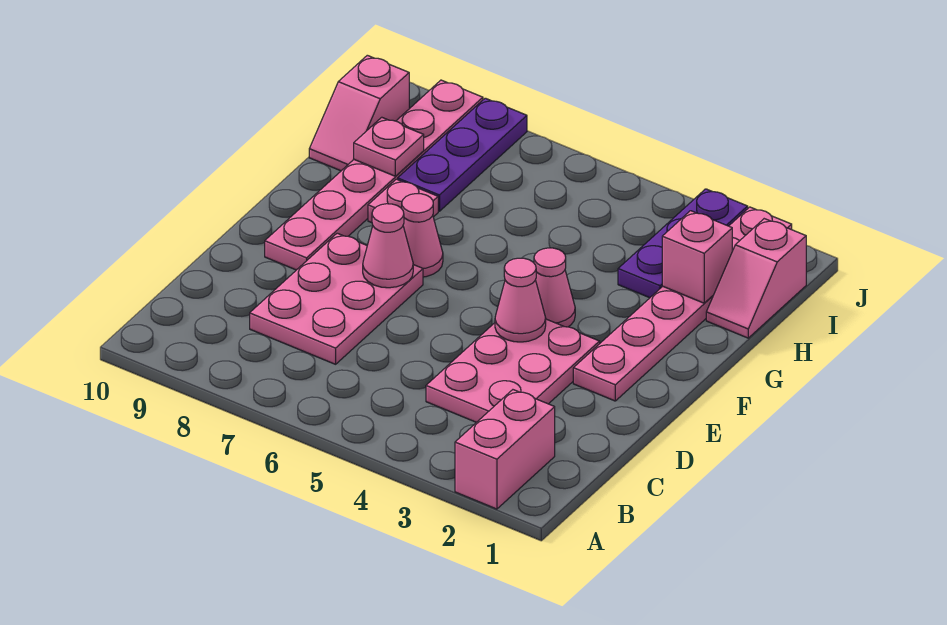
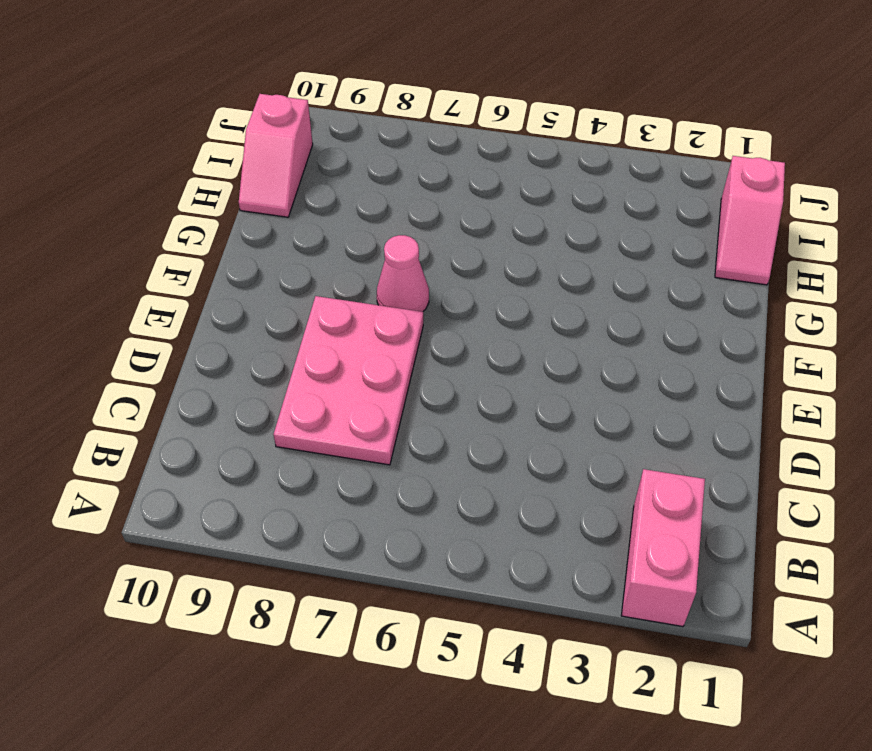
none -> pink plate C3:E4 level 1
none -> pink plate E2:J2 level 1
none -> pink plate E9:J9 level 1

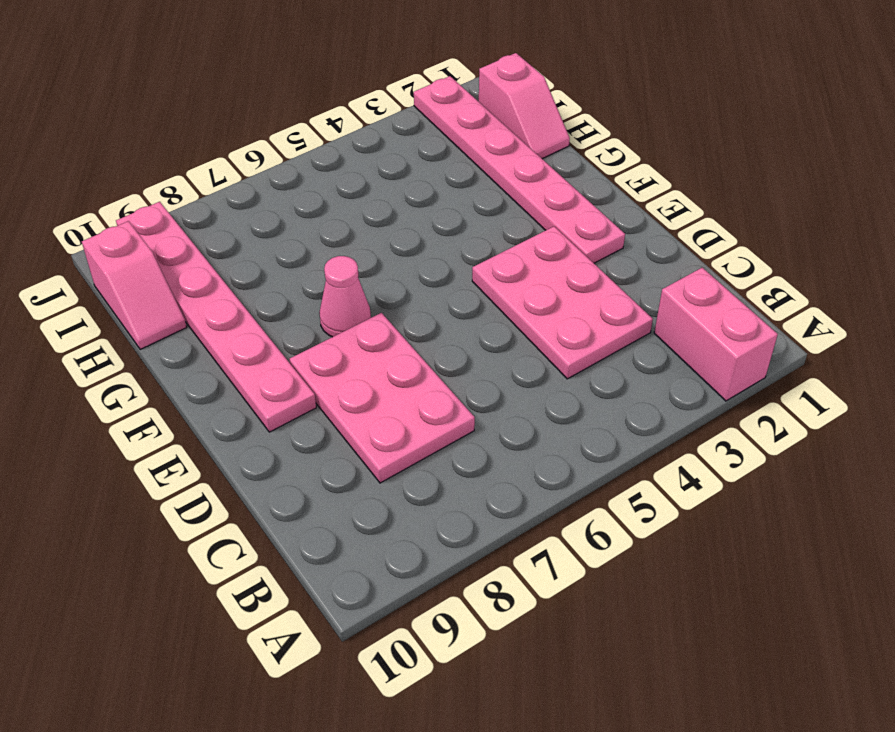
none -> pink cone F4 level 1
none -> pink plate G8 level 1
none -> purple plate H3:J3 level 1

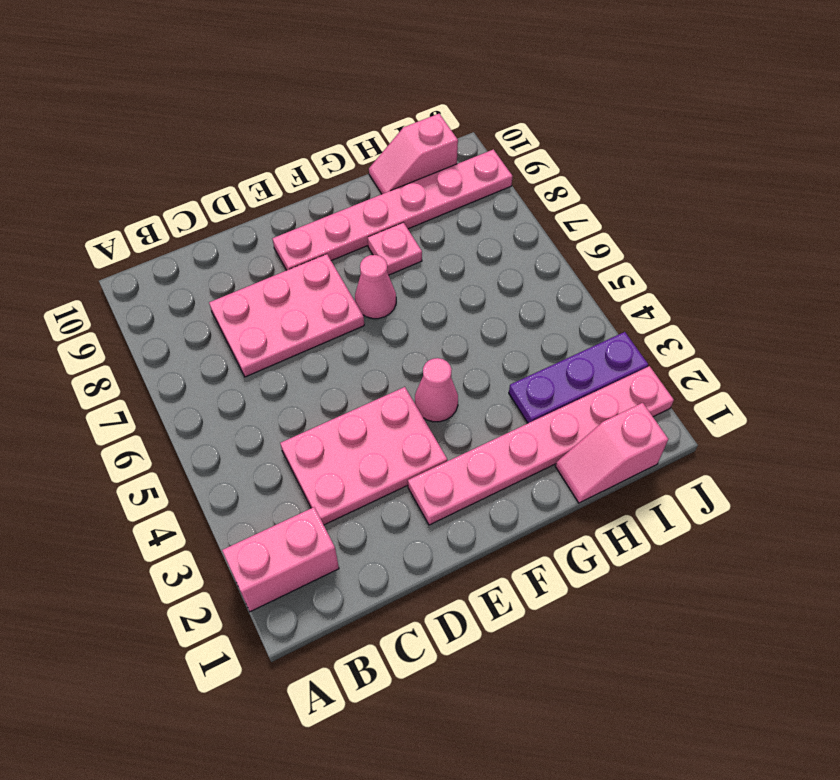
none -> purple plate H8:J8 level 1
none -> pink cone E4 level 2
none -> pink cone E7 level 2

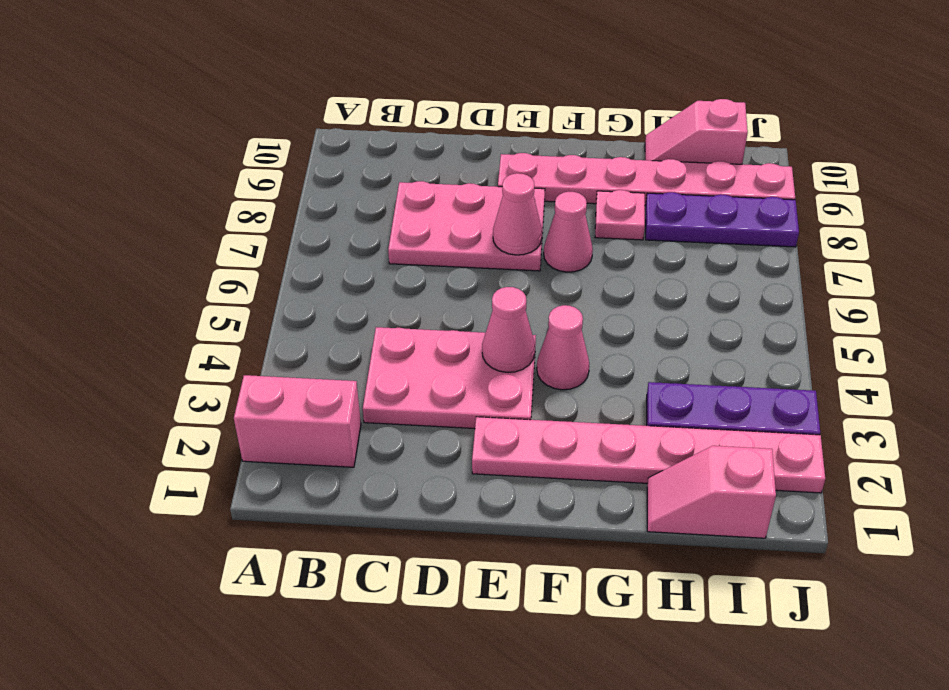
none -> pink brick H2 level 2
none -> pink plate H9 level 2

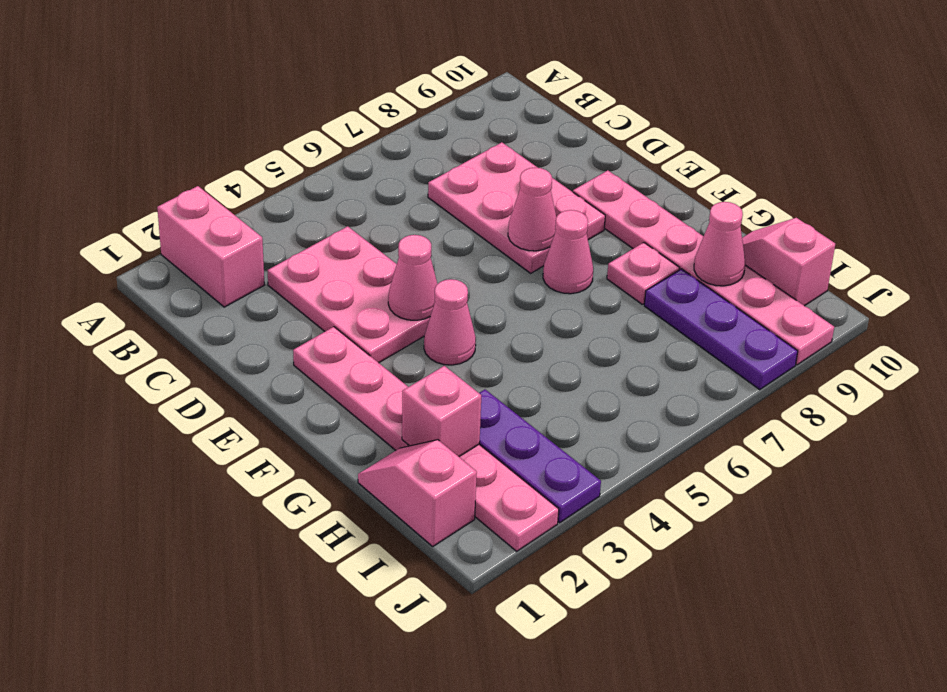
pink cone H9 level 2 -> pink plate H9 level 2

